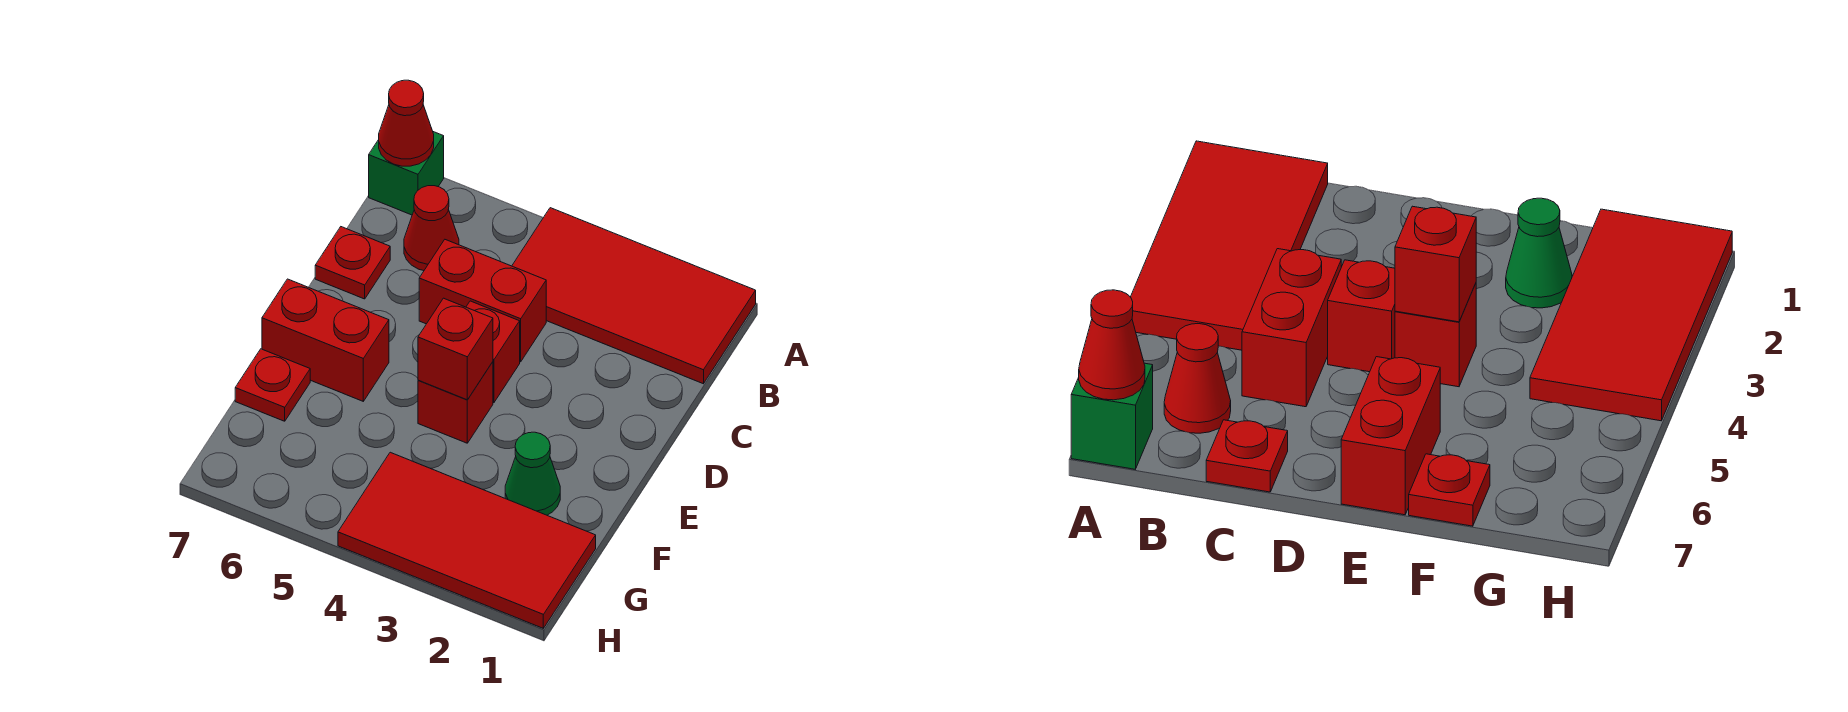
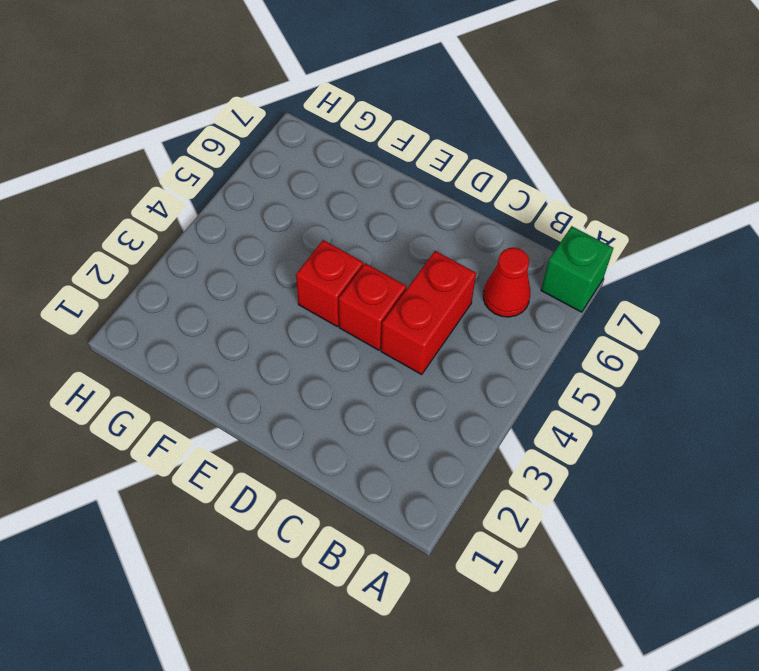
none -> red tile A1:B4 level 1
none -> red plate C7 level 1
none -> red brick E6:E7 level 1

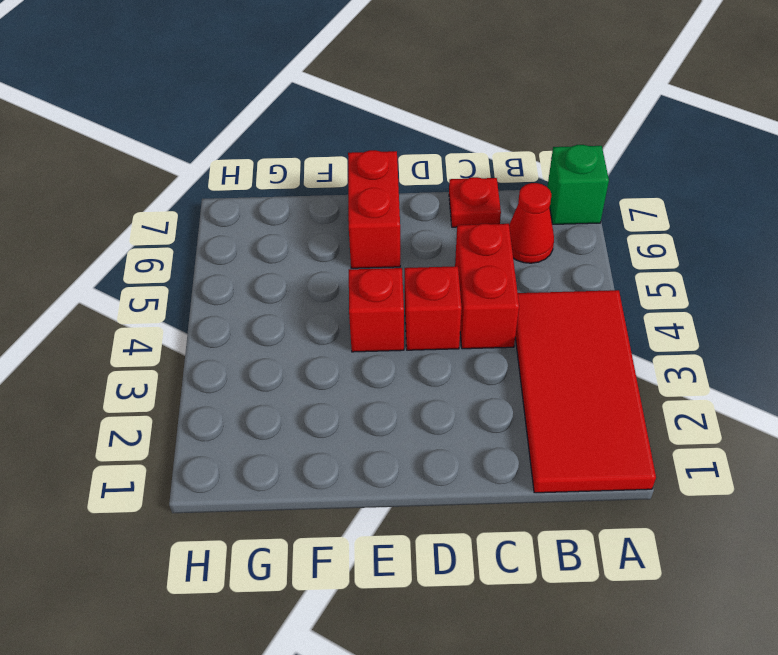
none -> green cone F2 level 1
none -> red plate F7 level 1
none -> red tile G1:H4 level 1

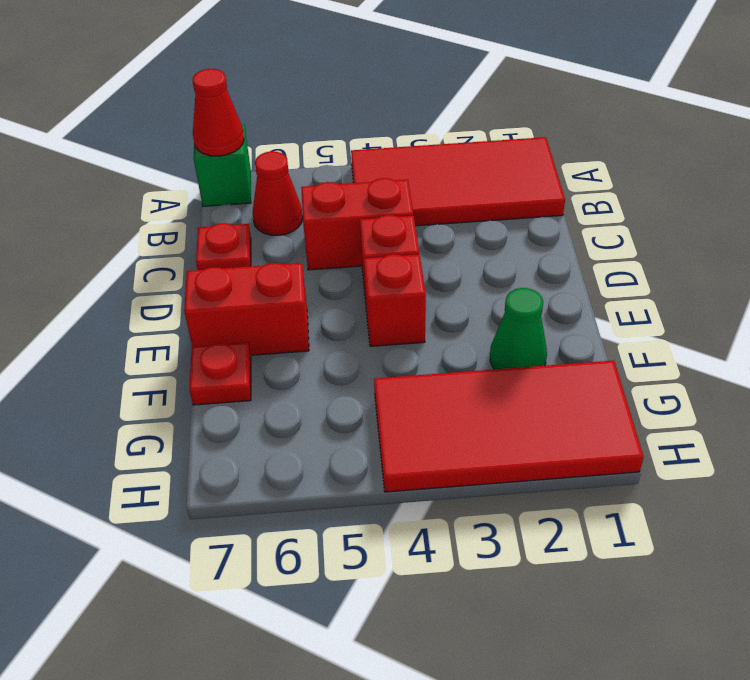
none -> red brick E4 level 2

